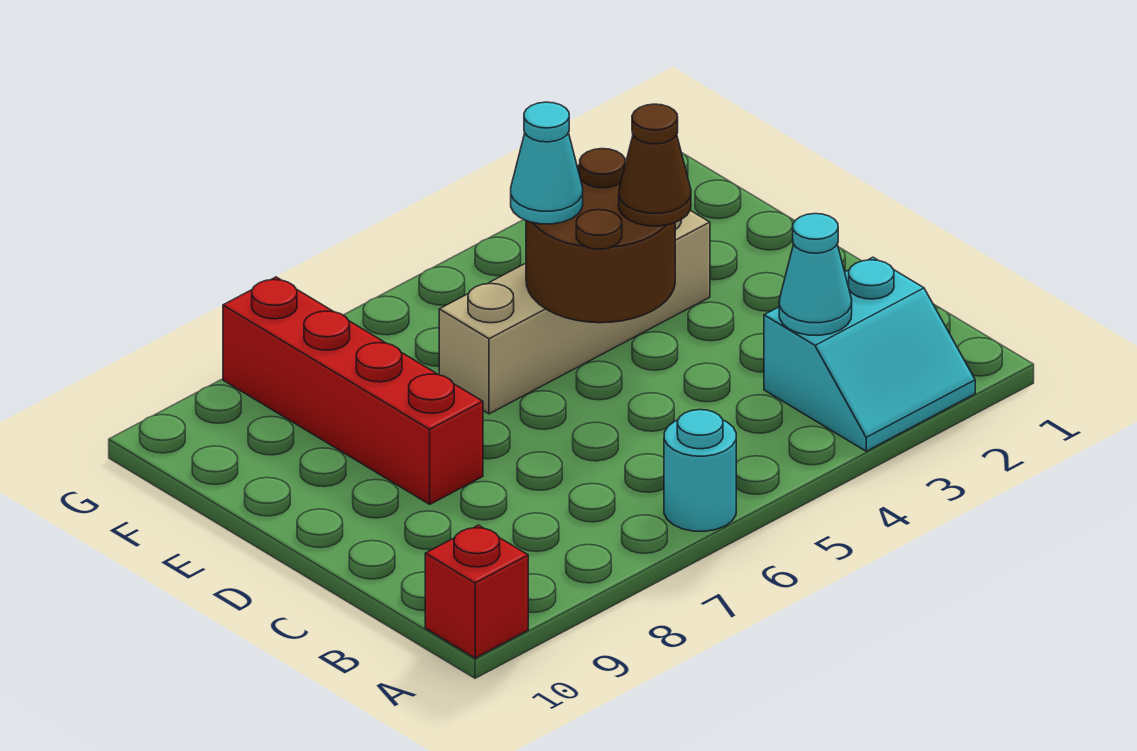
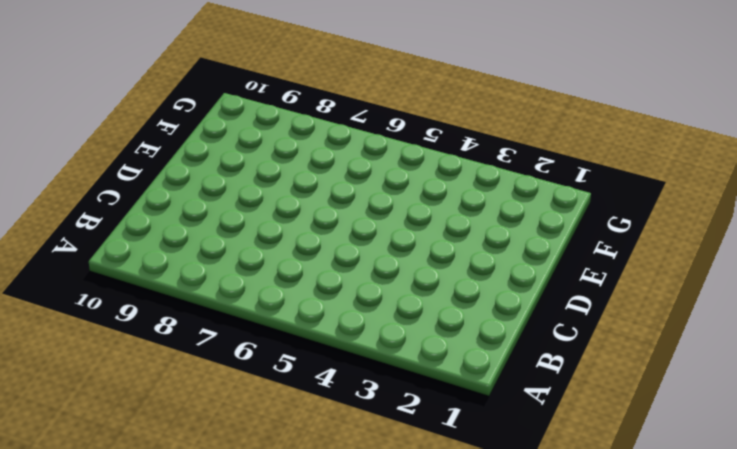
none -> cyan slope A2:B3 level 1 top B
none -> cyan round brick A6 level 1

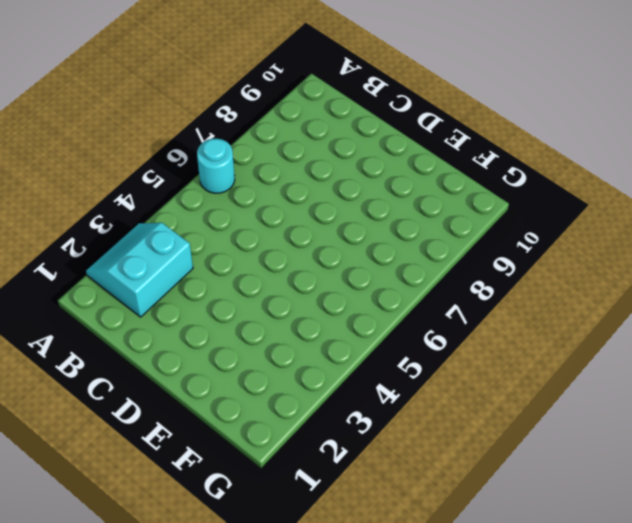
none -> red brick A10 level 1
none -> red brick D8:G8 level 1

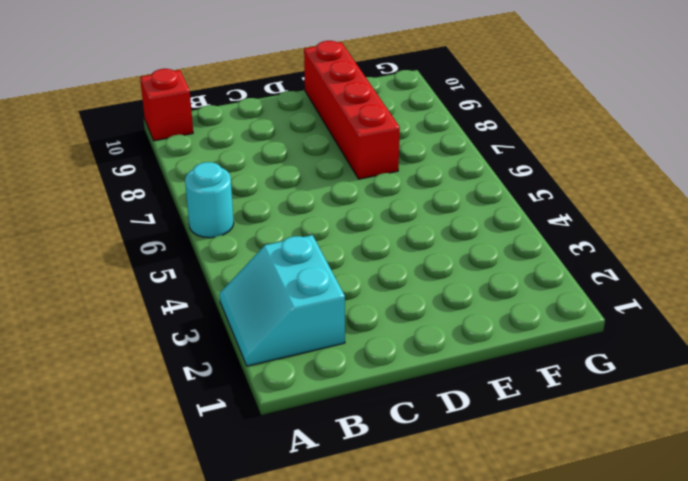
red brick E7:E10 level 1 -> red brick D8:G8 level 1
none -> tan brick E3:E6 level 1
none -> cyan cone B3 level 2

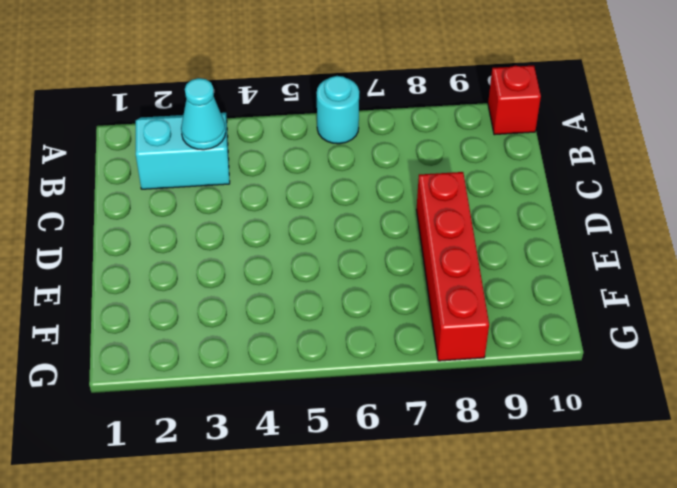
none -> tan brick E3:E6 level 1
none -> brown round brick D4:E5 level 2

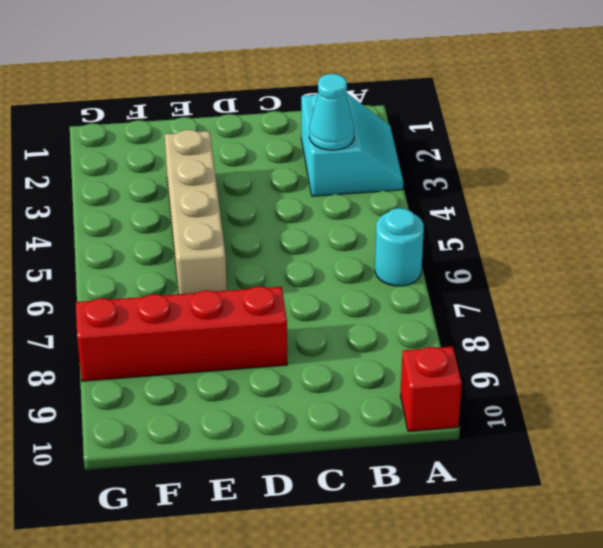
none -> brown round brick D4:E5 level 2
none -> brown cone D4 level 3

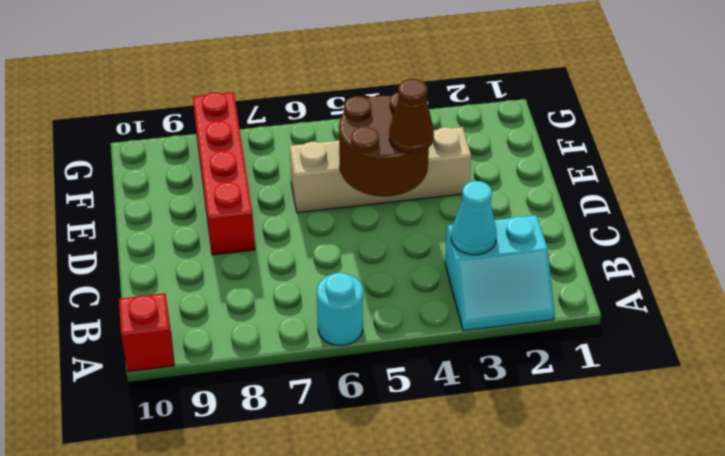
none -> cyan cone E5 level 3

